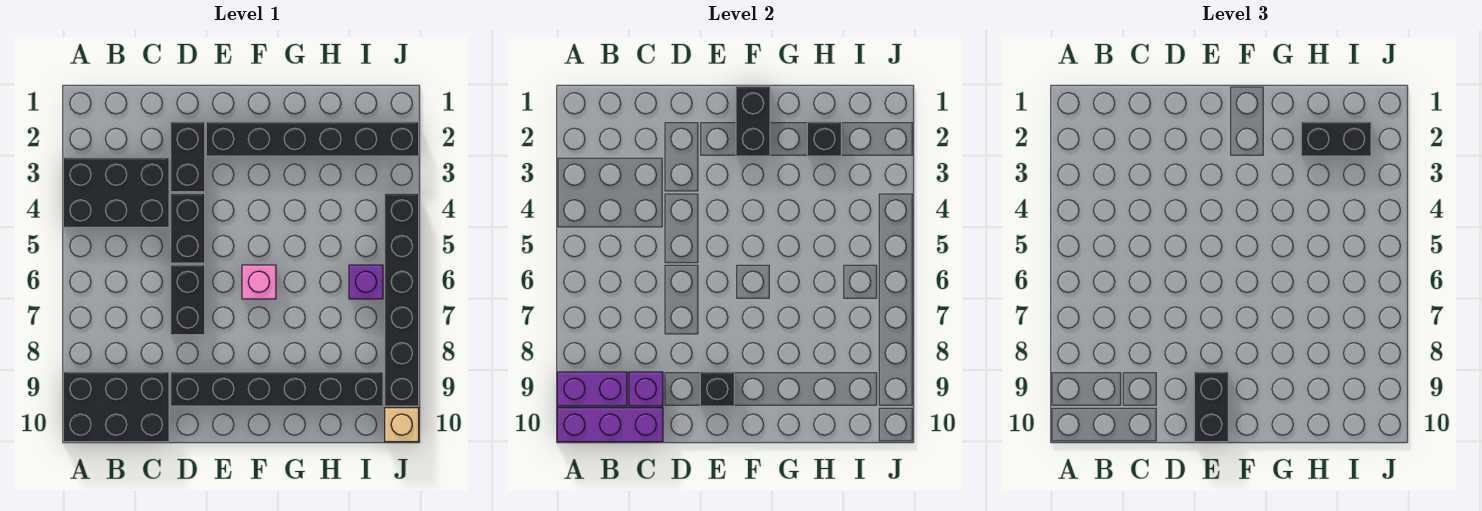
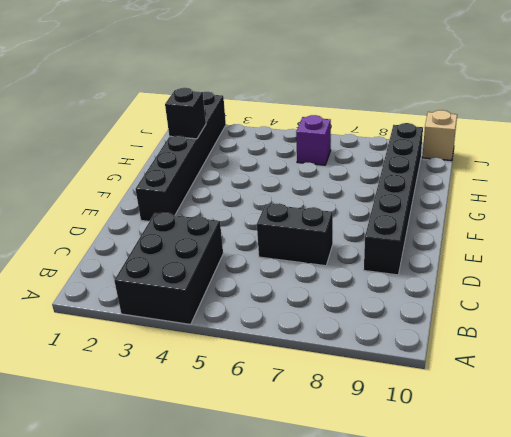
none -> black brick A9:C10 level 1
none -> black brick D2:D3 level 1
none -> black brick D4:D5 level 1

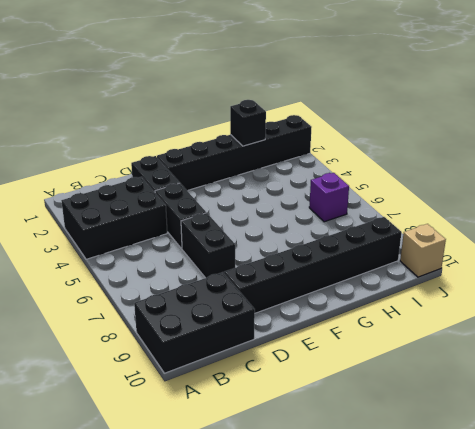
none -> pink brick F6 level 1
none -> black brick J4:J9 level 1
none -> purple brick A9:B9 level 2

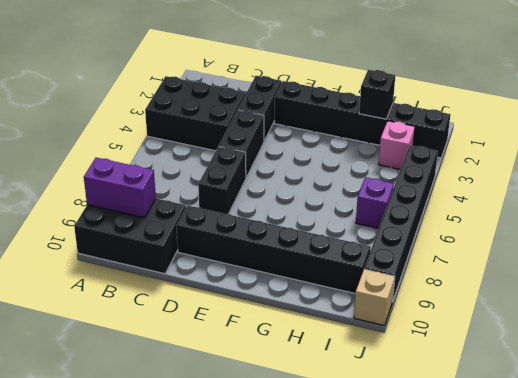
pink brick I3 level 1 -> pink brick F6 level 1
none -> purple brick A10:C10 level 2
none -> purple brick C9 level 2
none -> black brick E9 level 2

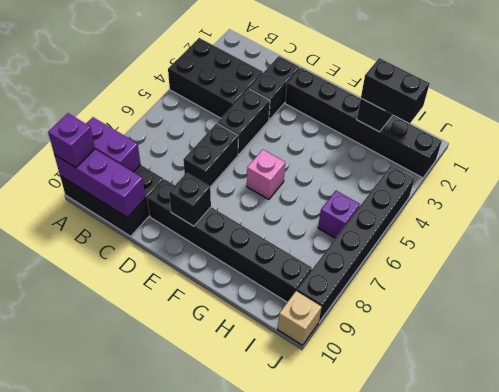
purple brick A10 level 3 -> purple brick C9 level 2
none -> black brick F1:F2 level 2
none -> black brick E9:E10 level 3

